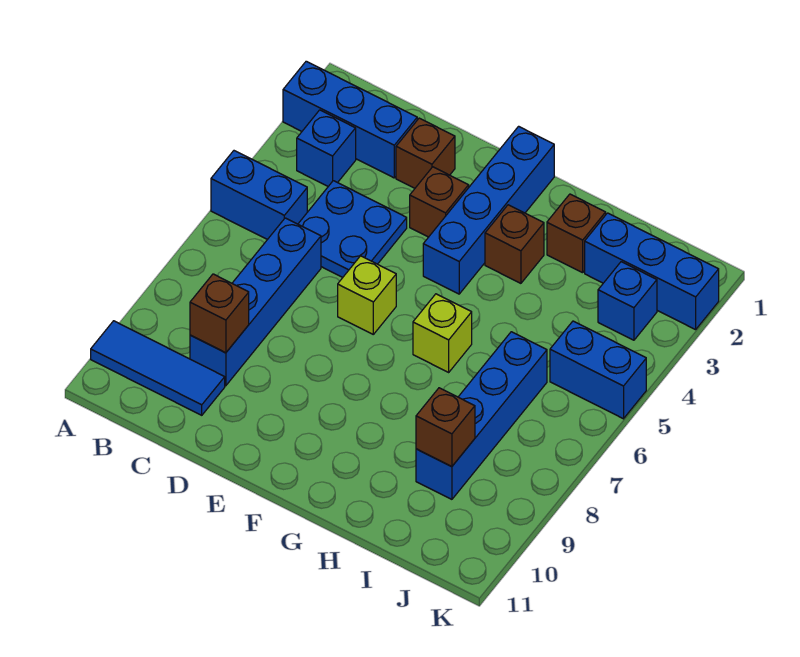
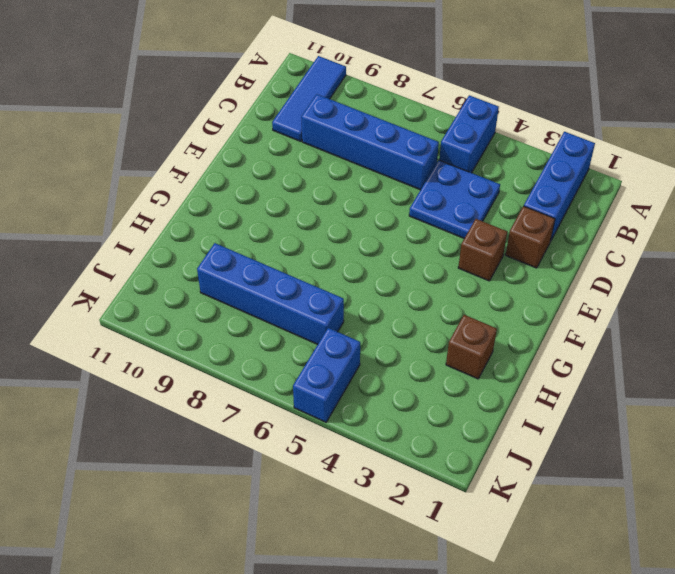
none -> blue brick B3 level 1
none -> lime brick E6 level 1
none -> blue brick F1:F4 level 1

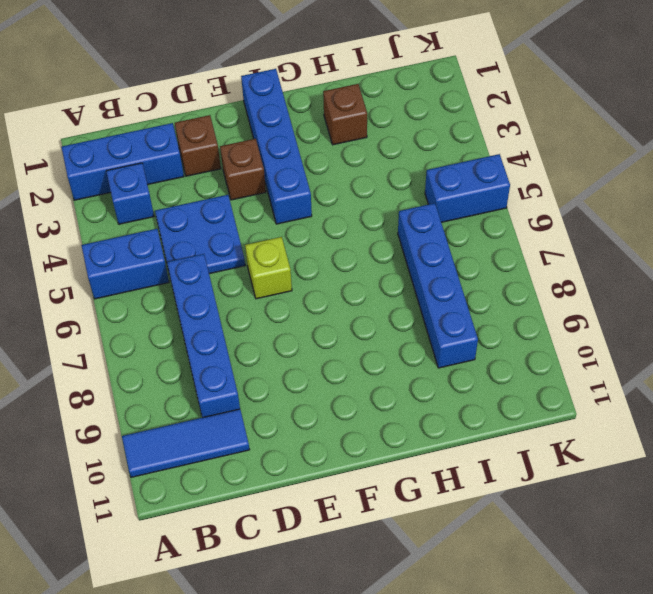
none -> brown brick G3 level 1
none -> lime brick G6 level 1
none -> blue brick I2:K2 level 1

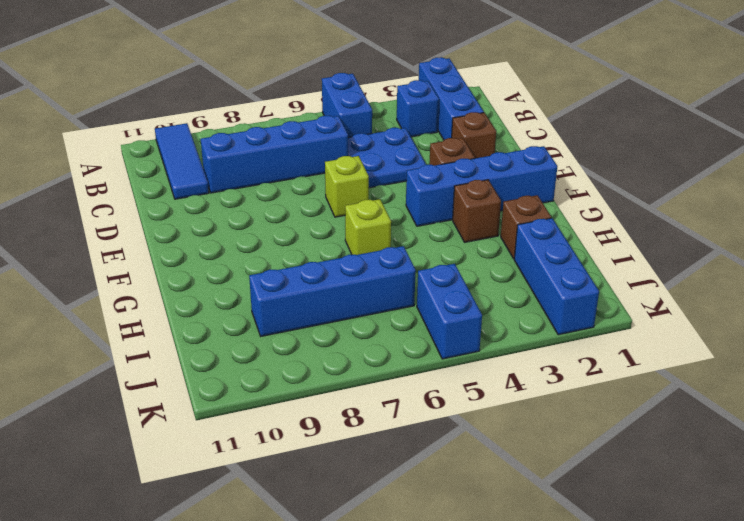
none -> blue brick J3 level 1
none -> brown brick C9 level 2
none -> brown brick I9 level 2

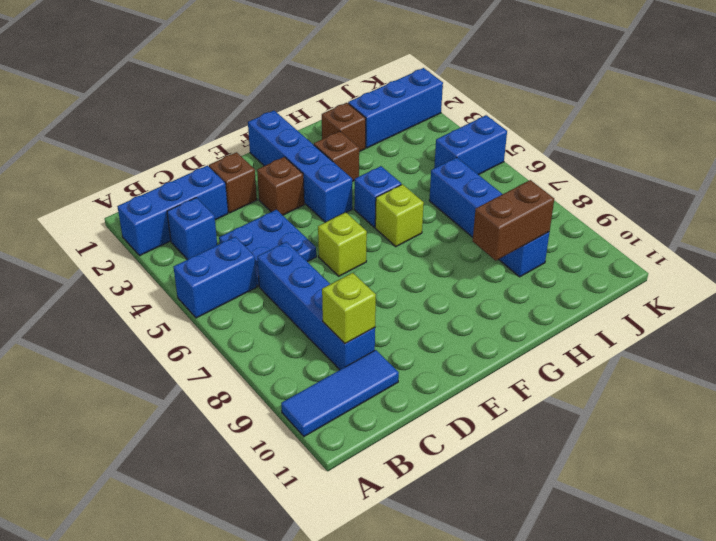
lime brick C9 level 2 -> brown brick C9 level 2
blue brick G5 level 1 -> blue brick J3 level 1
brown brick H9:I9 level 2 -> brown brick I9 level 2

